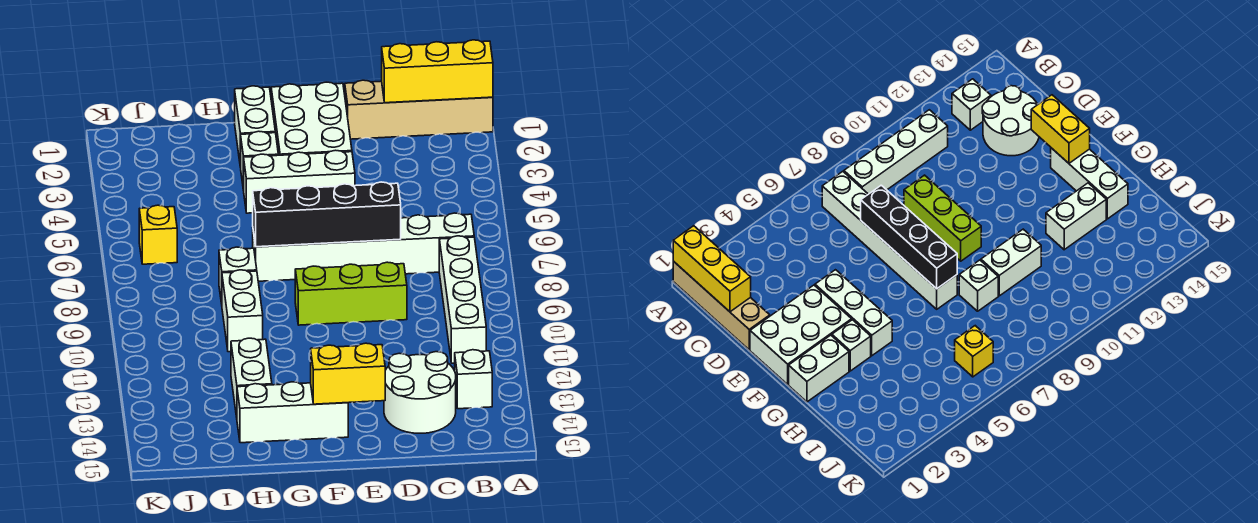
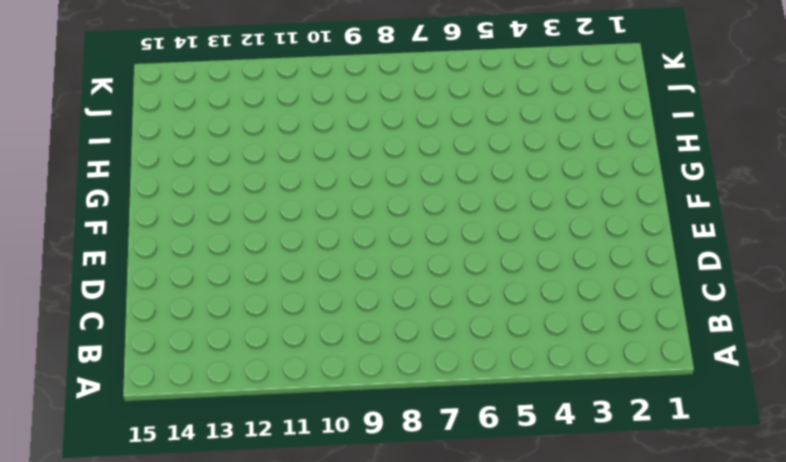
none -> tan brick A1:D1 level 1
none -> white brick B7:G7 level 1
none -> white brick B8:B11 level 1

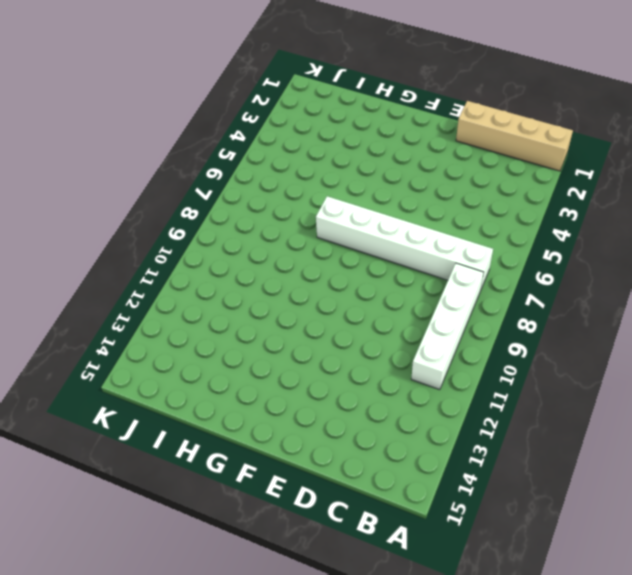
none -> white brick B13 level 1
none -> white round brick C13:D14 level 1
none -> lime brick D9:F9 level 1

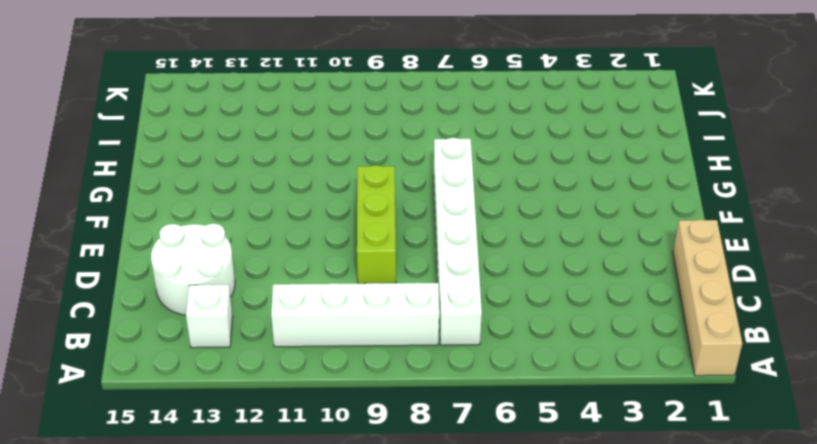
none -> white brick E1:F3 level 1
none -> white brick E4:G4 level 1
none -> white brick F14:H14 level 1

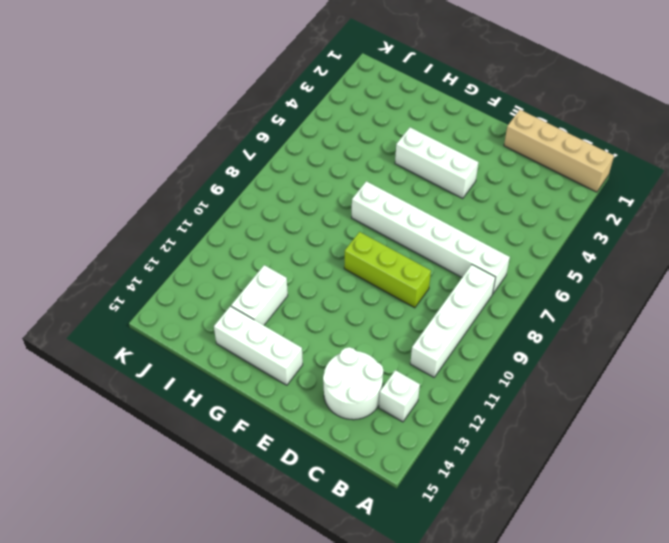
none -> white brick E1:F3 level 1
none -> white brick G1:G2 level 1
none -> white brick G3 level 1

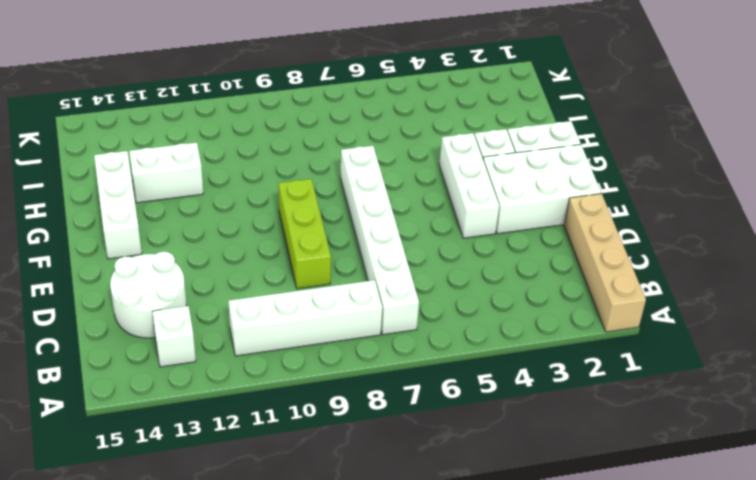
none -> white brick H8 level 1
none -> white brick H9:H10 level 1
none -> yellow brick J6 level 1

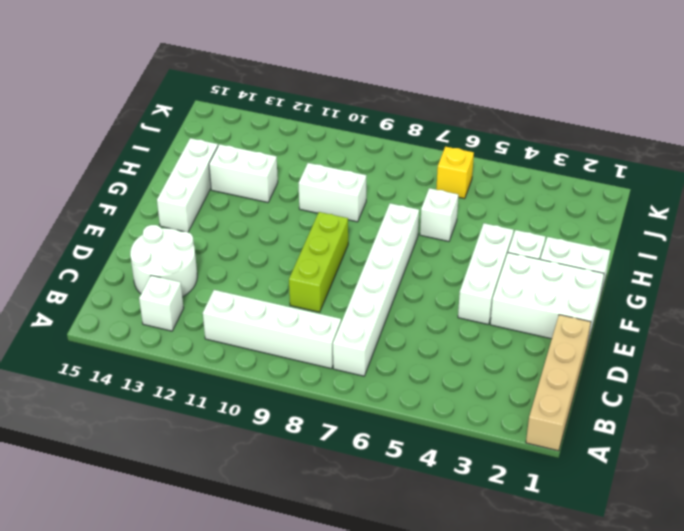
white brick H6 level 1 -> white brick H8 level 1
none -> yellow brick A1:C1 level 2
none -> black brick D7:G7 level 2
none -> yellow brick E14:F14 level 2

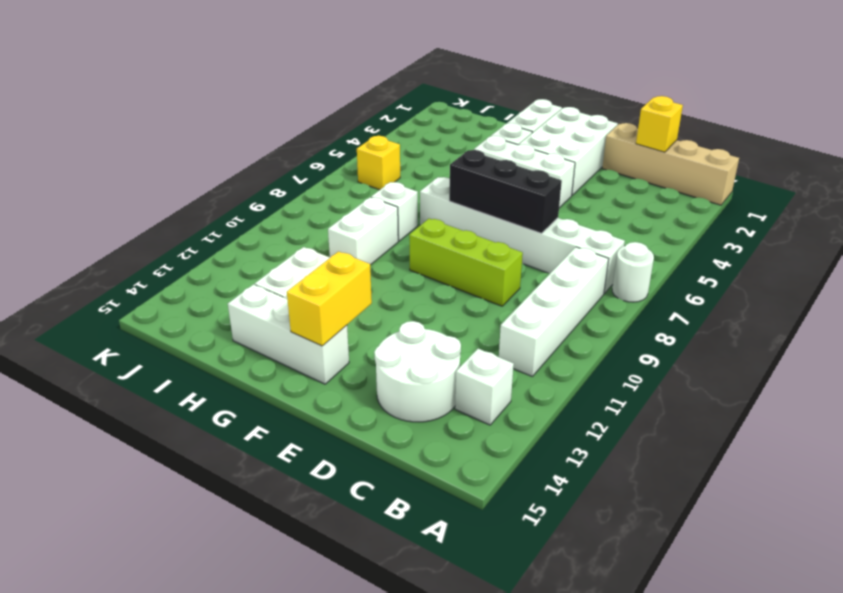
white round brick A7 level 1 -> none
yellow brick C1 level 2 -> yellow brick A1:C1 level 2
black brick D7:F7 level 2 -> black brick D7:G7 level 2
yellow brick F13:F14 level 2 -> yellow brick E14:F14 level 2

